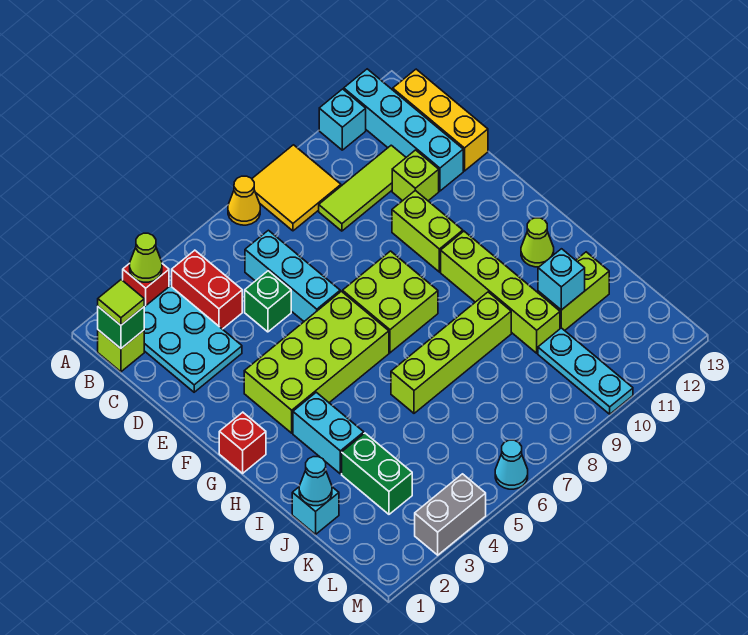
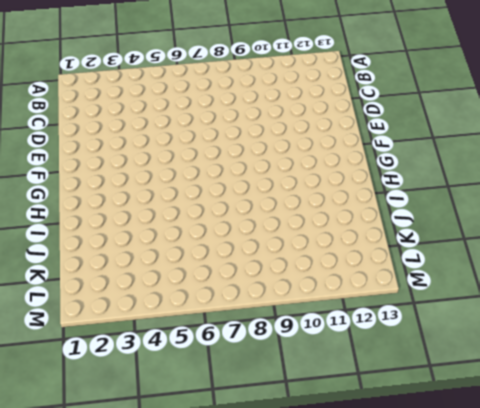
none -> red brick A3 level 1
none -> yellow cone A7 level 1
none -> yellow tile A8:B9 level 1
none -> cyan brick A11 level 1

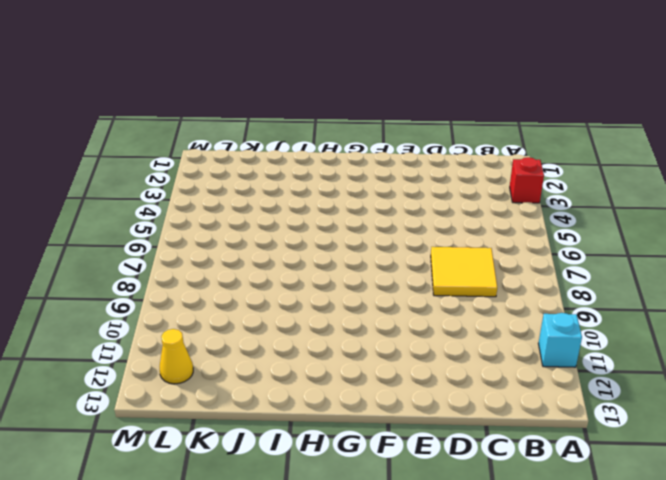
yellow tile C7:D8 level 1 -> yellow tile A8:B9 level 1
yellow cone L12 level 1 -> yellow cone A7 level 1
none -> cyan brick A12:D12 level 1
none -> lime brick B1 level 1
none -> cyan plate B2:D3 level 1
none -> red brick B4:C4 level 1

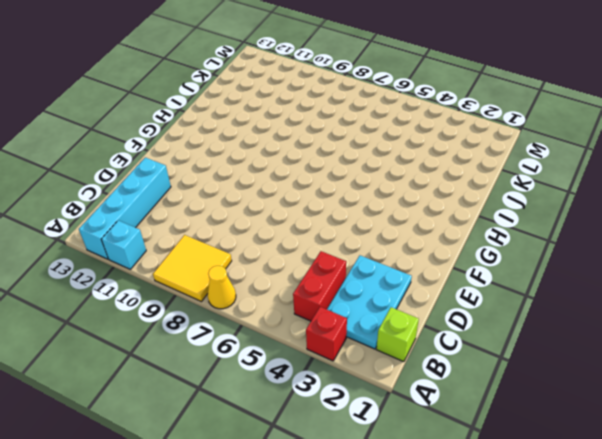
none -> yellow brick B13:D13 level 1
none -> cyan brick C6:E6 level 1
none -> lime tile C9:C11 level 1
none -> green brick D5 level 1

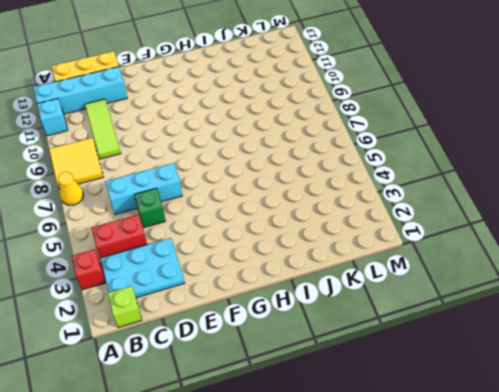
none -> lime brick D11 level 1
none -> lime brick E10:F10 level 1
none -> lime brick F3:G6 level 1
none -> lime brick F7:G8 level 1

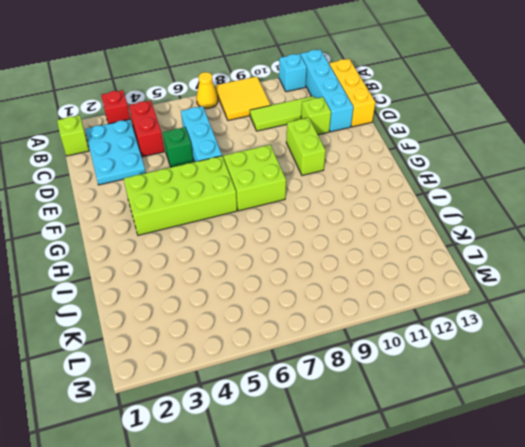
none -> red brick G1 level 1
none -> lime brick G10:J10 level 1
none -> cyan brick H3:I3 level 1
none -> lime cone H12 level 1

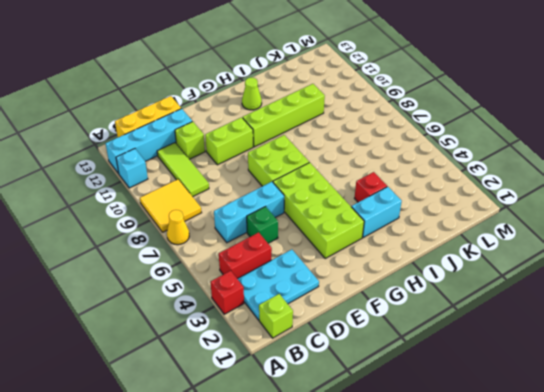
red brick I4 level 1 -> red brick G1 level 1
none -> lime brick I6:I9 level 1
none -> cyan brick J1 level 1
none -> green brick J3:K3 level 1
none -> lime brick J11:J12 level 1

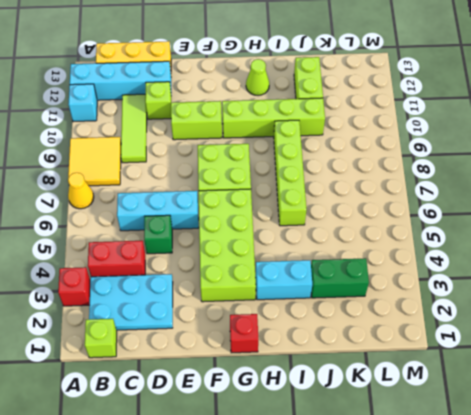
none -> cyan brick J1 level 1
none -> cyan plate K10:M10 level 1
none -> grey brick M3:M4 level 1
none -> cyan cone M6 level 1

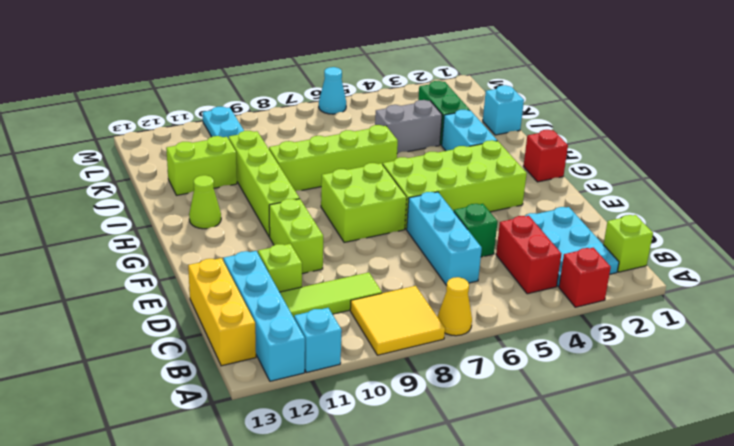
grey brick J4:J5 level 1 -> grey brick M3:M4 level 1
none -> lime cone A3 level 2
none -> green brick B1 level 2
none -> cyan cone J1 level 2
none -> cyan brick J11 level 2

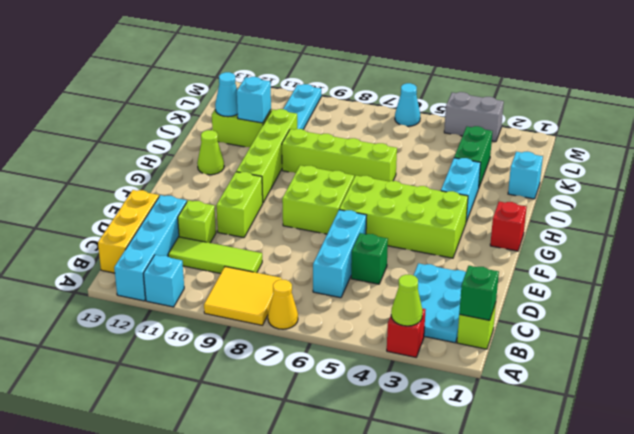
cyan cone J12 level 2 -> cyan cone J1 level 2
none -> red brick B4:C4 level 1
none -> lime tile B1 level 3

